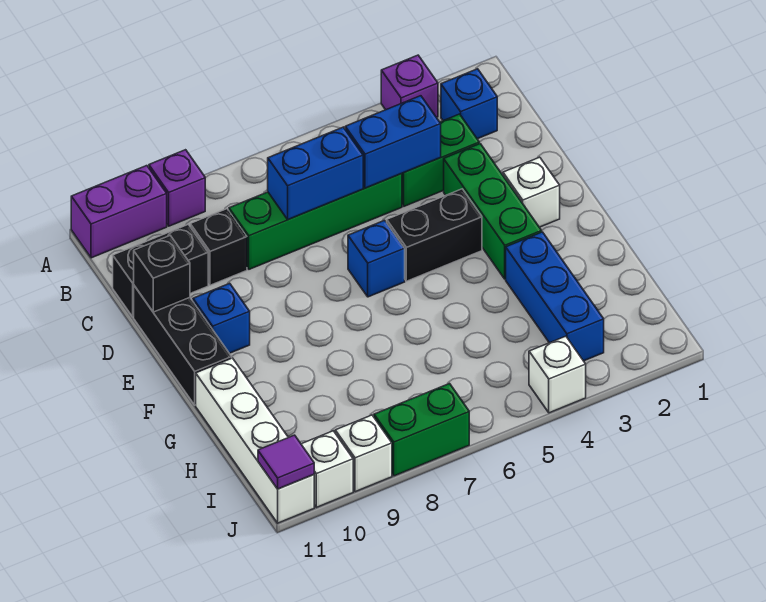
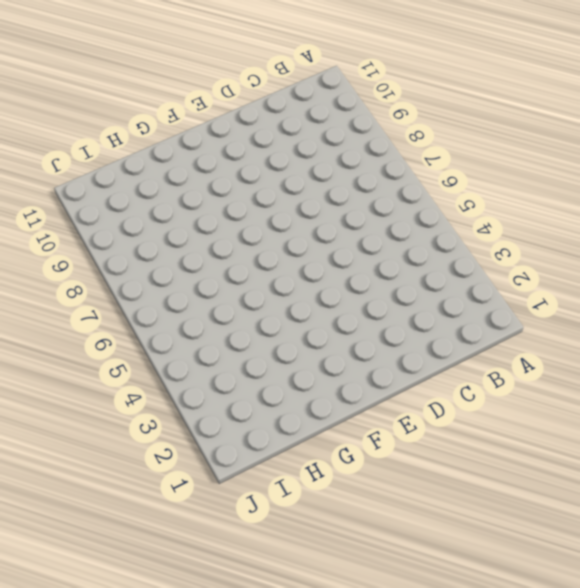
none -> purple brick A3 level 1
none -> purple brick A9 level 1
none -> purple brick A10:A11 level 1

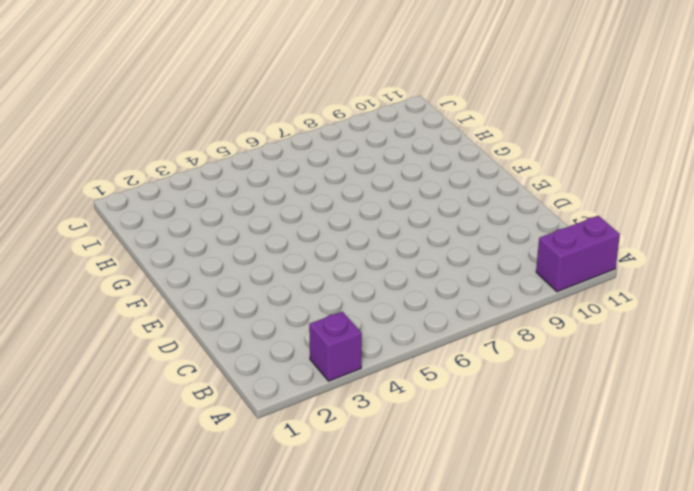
none -> purple brick A9 level 1
none -> blue brick B2 level 1
none -> green brick C3:C4 level 1

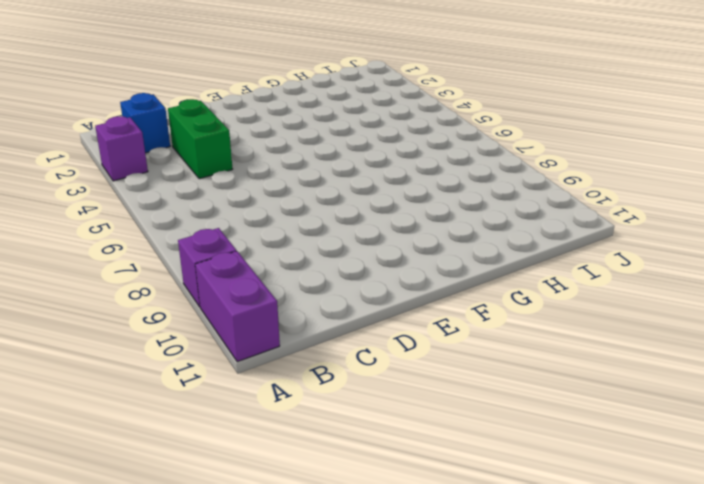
none -> green brick C5:C8 level 1
none -> black brick C9 level 1
none -> black brick C10:C11 level 1

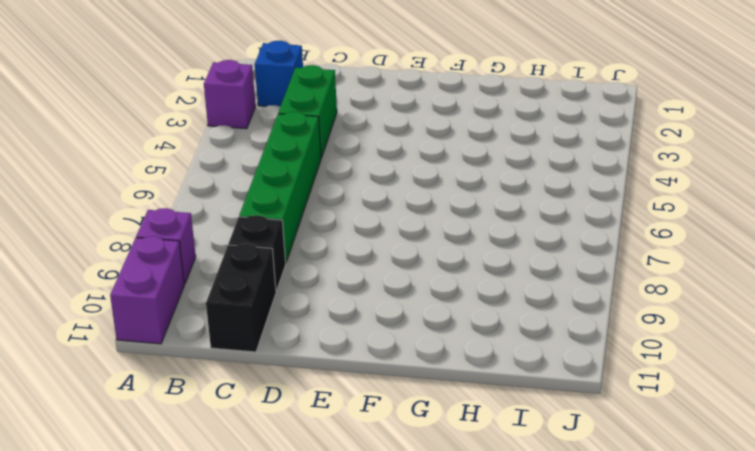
none -> green brick D3:F3 level 1
none -> black brick D11:F11 level 1
none -> white brick E2 level 1

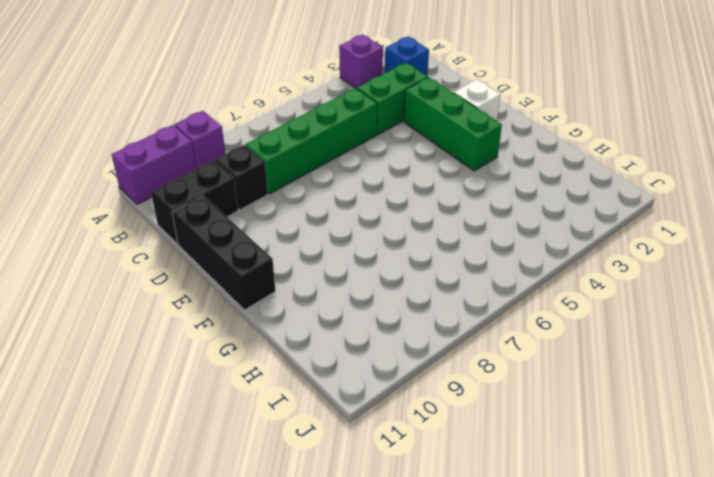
none -> black brick E4:E5 level 1
none -> blue brick E6 level 1
none -> blue brick E10 level 1

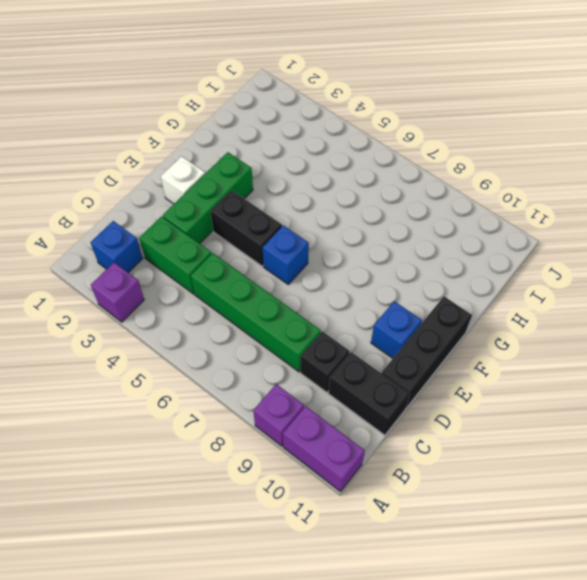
none -> blue brick G3:I3 level 1
none -> white brick G11:J11 level 1
none -> white brick J4 level 1

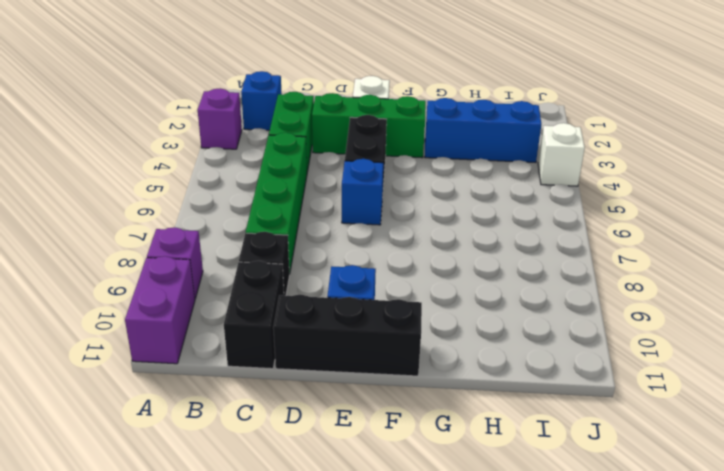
none -> white brick G11:J11 level 1
none -> green brick J7:J8 level 1
none -> white brick J9 level 1

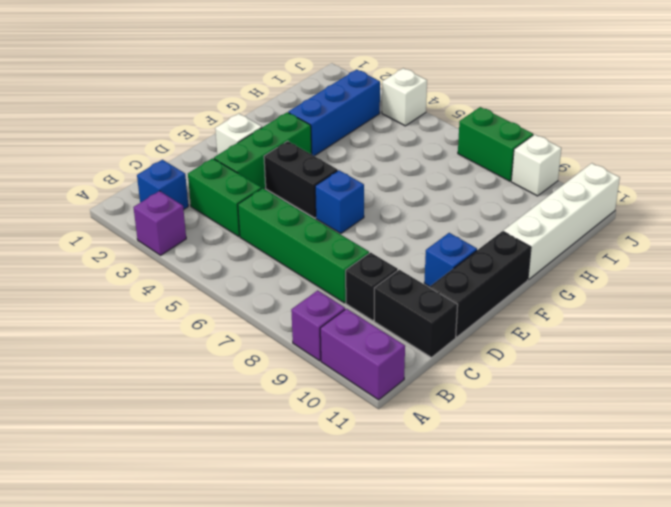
none -> white brick J10 level 1
none -> blue brick C4:C5 level 2
none -> blue brick C6:C7 level 2

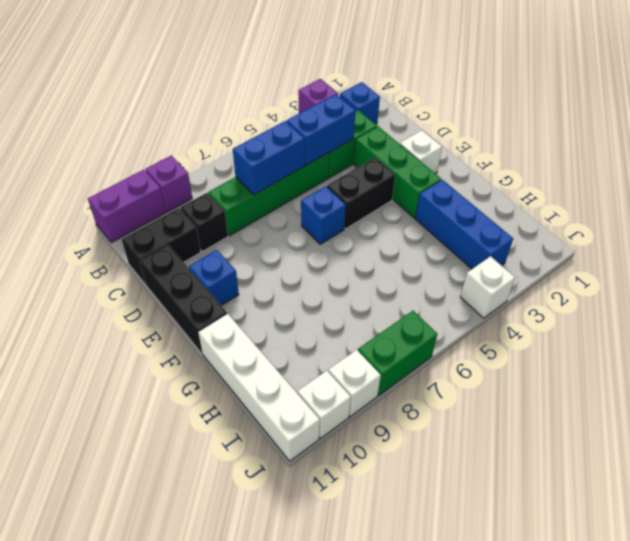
none -> black brick D11 level 2
none -> purple tile J11 level 2

